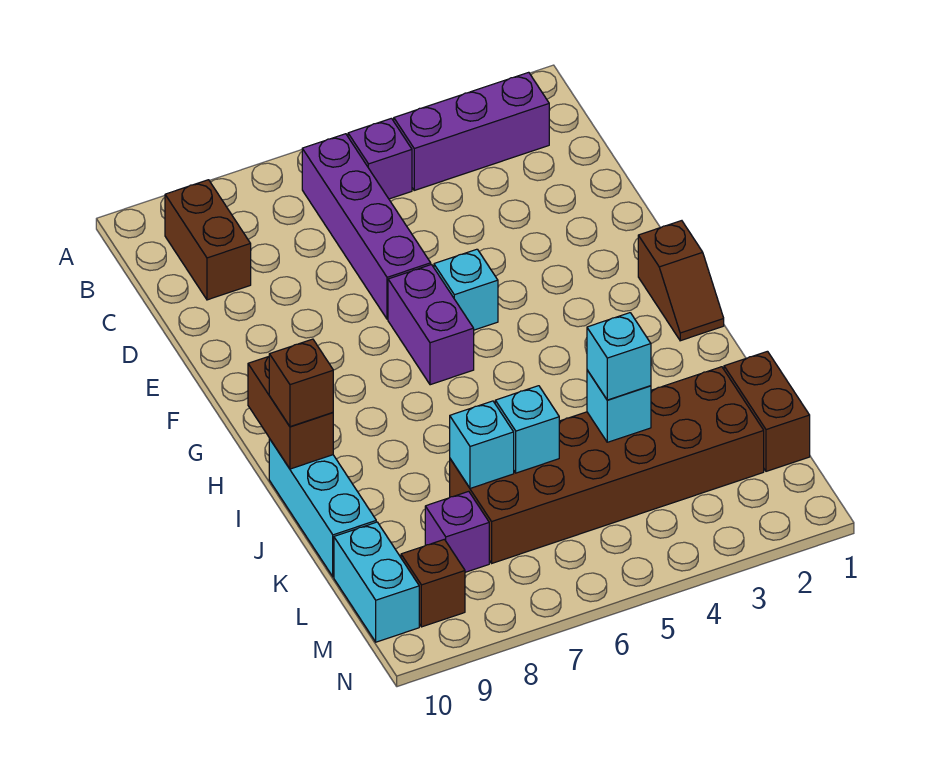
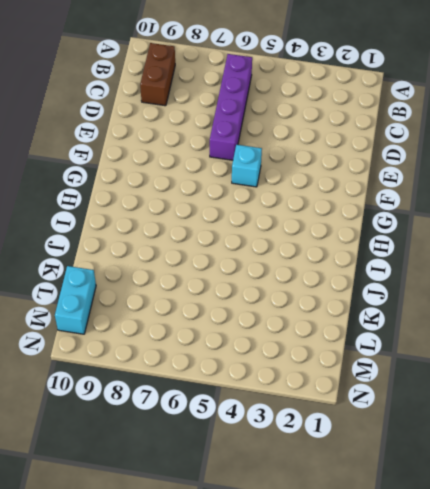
none -> purple brick B2:B4 level 1
none -> purple brick B5 level 1
none -> purple brick F6:G6 level 1

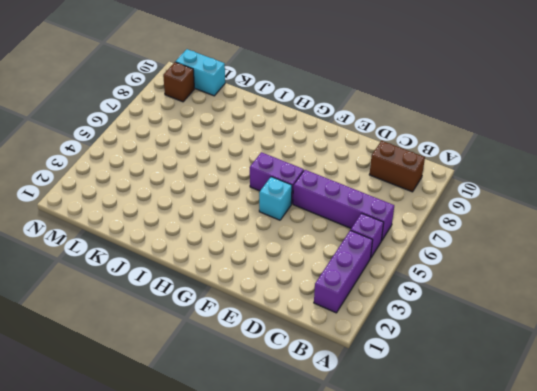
none -> brown slope G1:H1 level 1 top G
none -> cyan brick I10:K10 level 1
none -> brown brick K1:L1 level 1

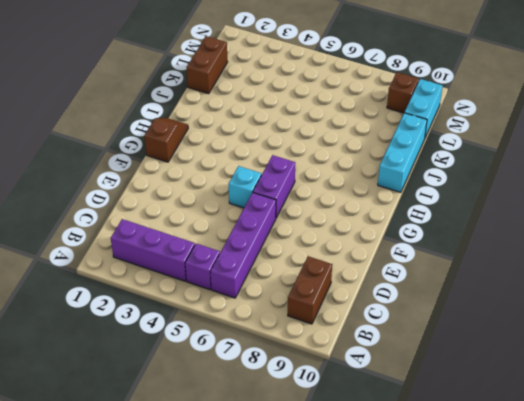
none -> brown brick K2:L7 level 1
none -> purple brick L8 level 1
none -> brown brick H10:I10 level 2

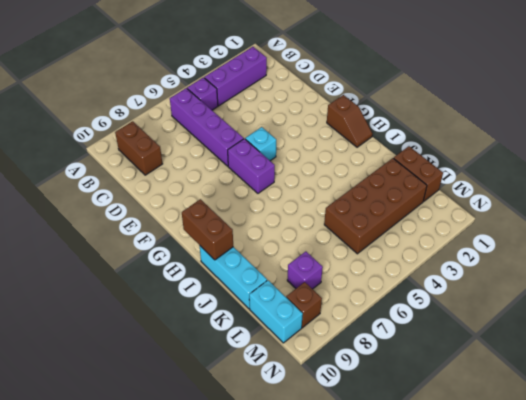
brown brick K2:L5 level 1 -> brown brick K2:L7 level 1
none -> cyan brick K4 level 2
none -> cyan brick K6 level 2
none -> cyan brick K7 level 2

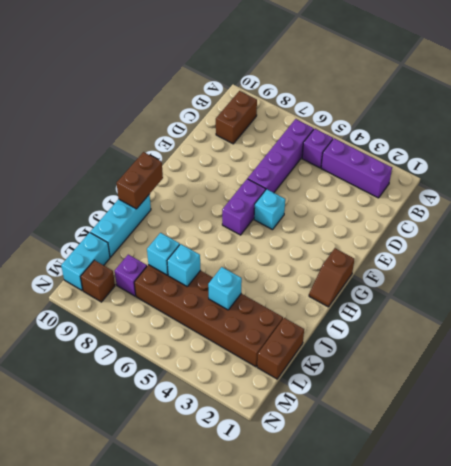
none -> brown brick I10 level 3
none -> cyan brick K4 level 3

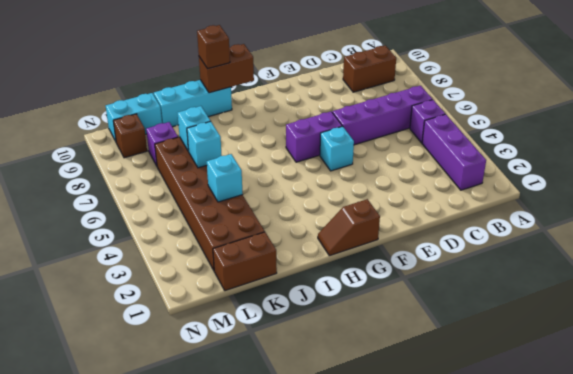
none -> cyan brick K4 level 3

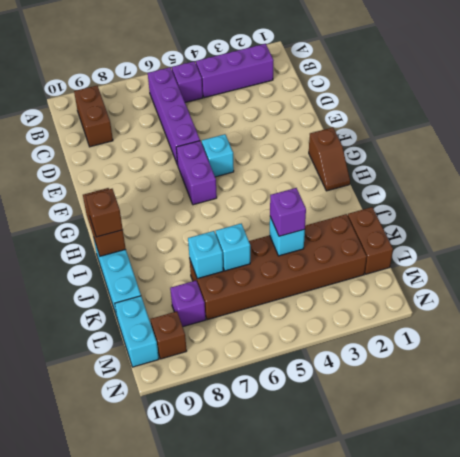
purple brick K4 level 3 -> cyan brick K4 level 3

